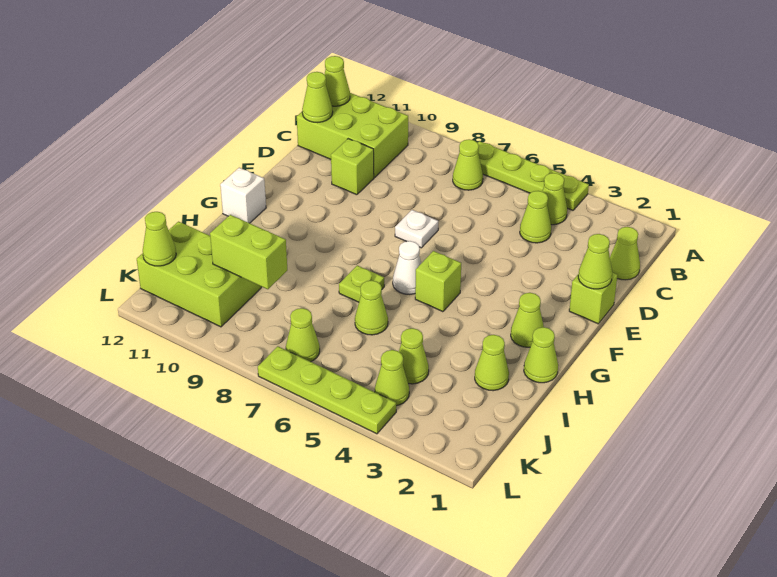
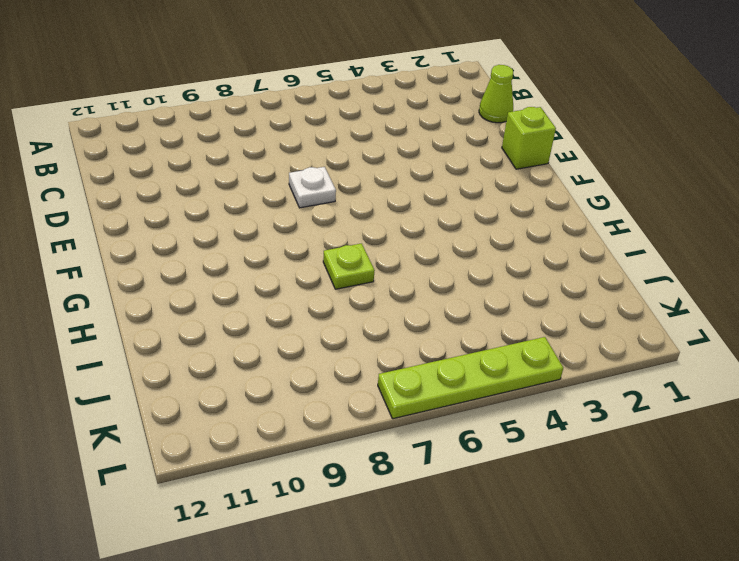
none -> lime plate A4:A7 level 1
none -> lime cone B4 level 1
none -> lime cone B7 level 1

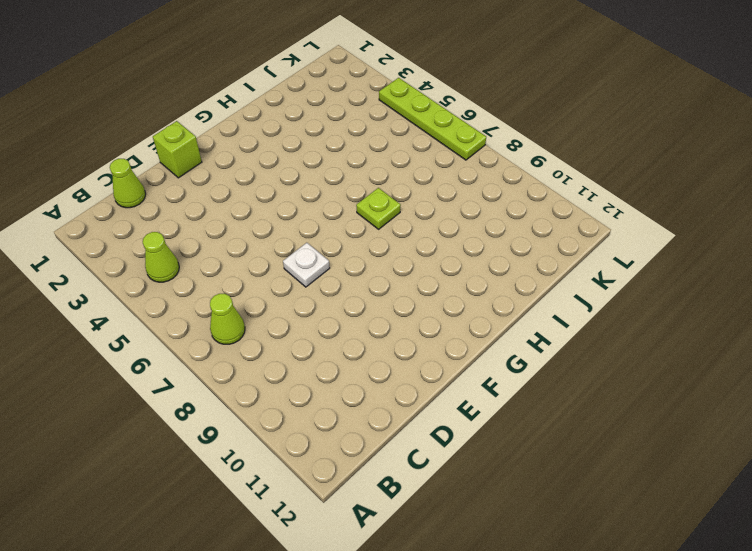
none -> lime plate A4:A7 level 1
none -> lime brick B10:C12 level 1
none -> lime cone C4 level 1

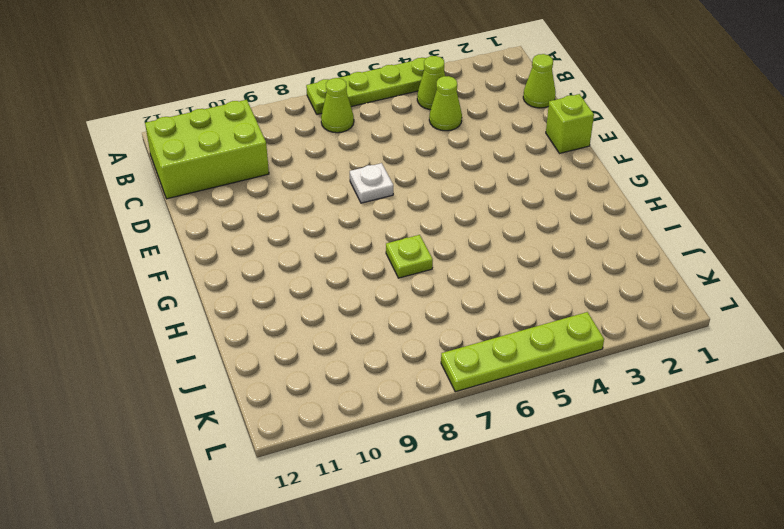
none -> lime brick D10 level 1
none -> lime cone G2 level 1
none -> lime brick G5 level 1

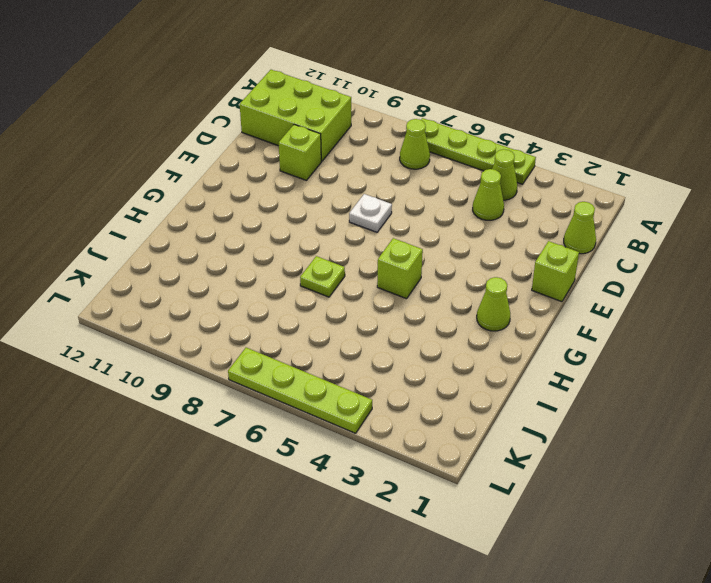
none -> white cone G6 level 1
none -> white brick G12 level 1
none -> lime cone H1 level 1

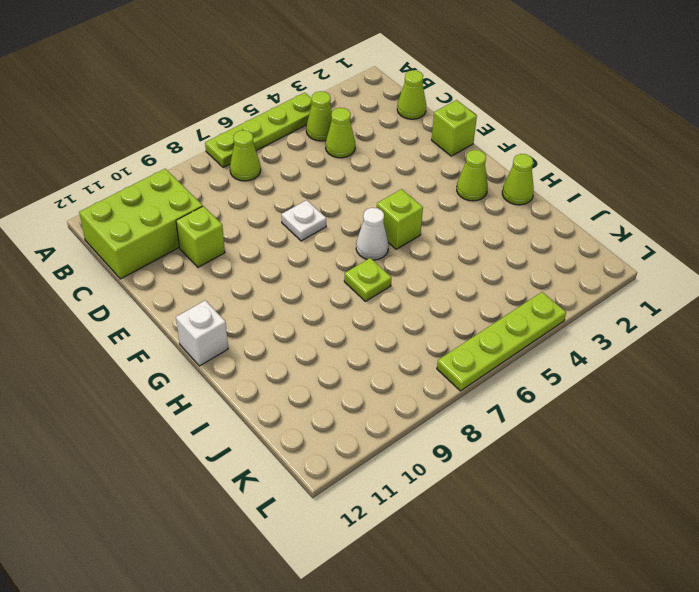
none -> lime cone I2 level 1
none -> lime cone I6 level 1
none -> lime cone J4 level 1

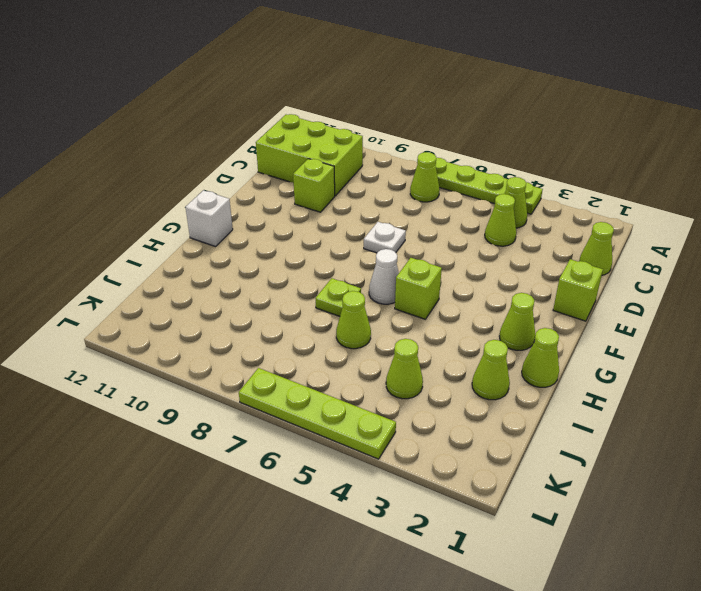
none -> lime brick J10:K12 level 1
none -> lime cone K4 level 1
none -> lime cone K7 level 1

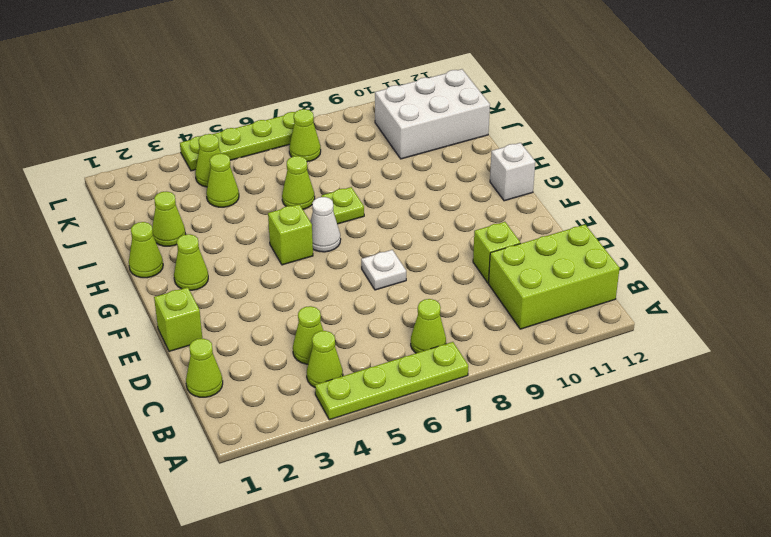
white brick J10:K12 level 1 -> lime brick J10:K12 level 1
none -> lime cone B12 level 2
none -> lime cone C12 level 2
none -> lime cone E1 level 2

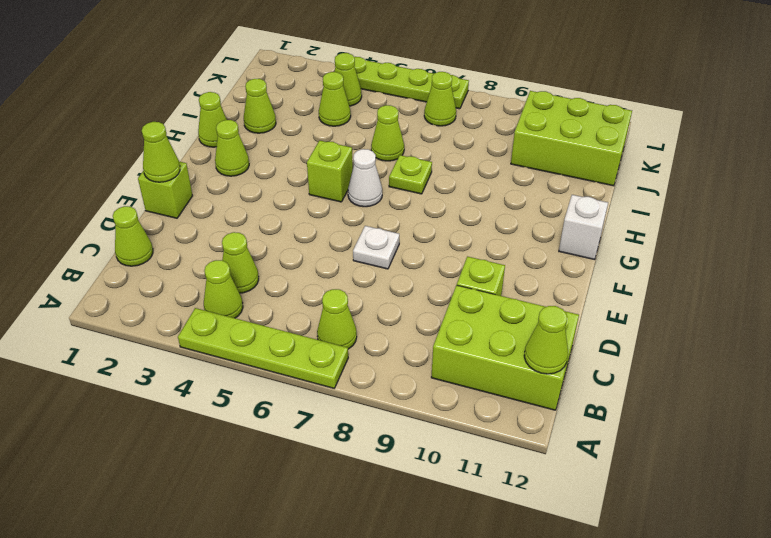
none -> lime cone C12 level 2
none -> lime brick J9:J10 level 2
none -> lime cone K12 level 2

